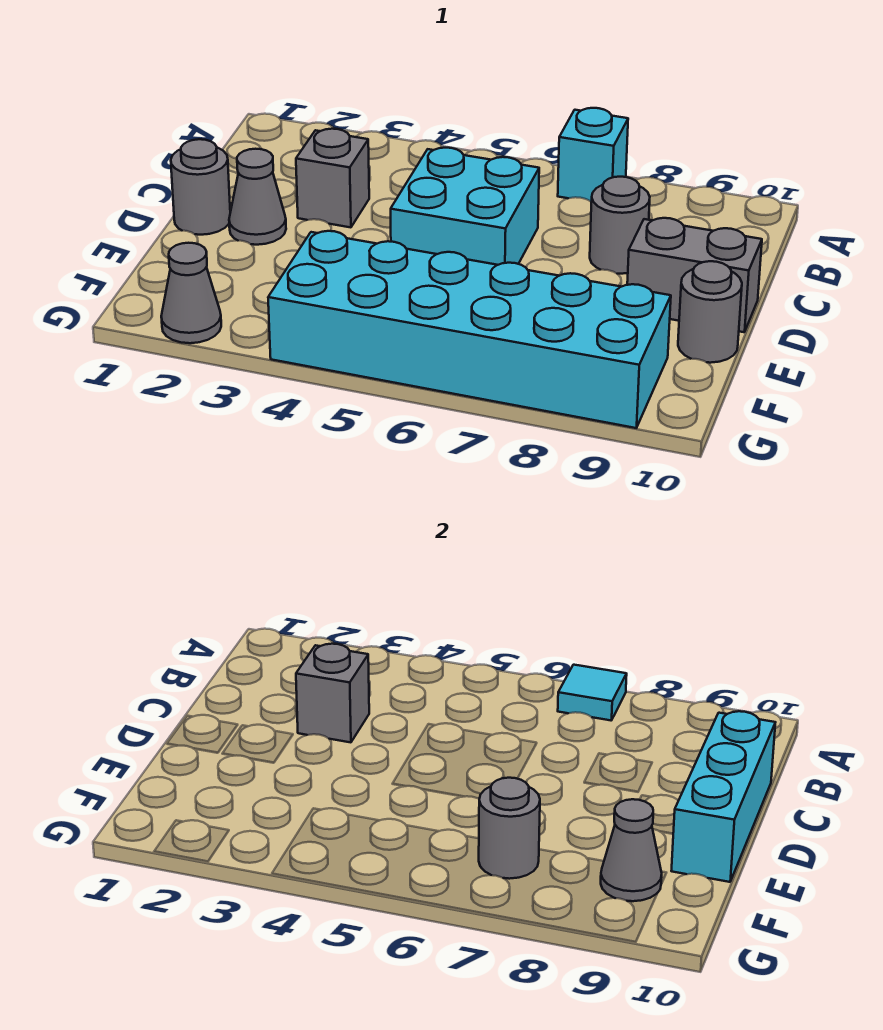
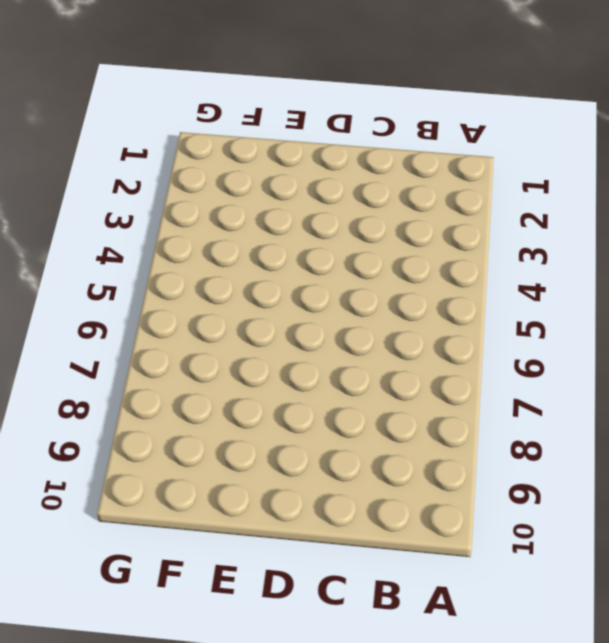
none -> cyan brick A7 level 1
none -> grey brick C3 level 1
none -> cyan brick C5:D6 level 1

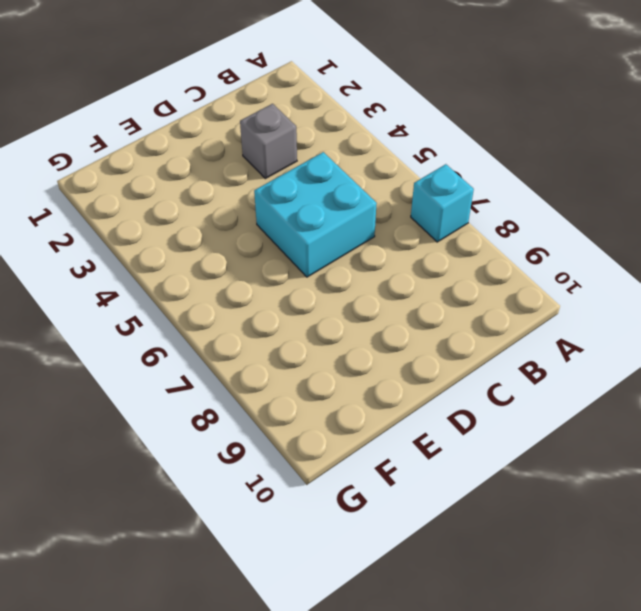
none -> grey round brick C8 level 1
none -> grey round brick D1 level 1
none -> grey cone D2 level 1

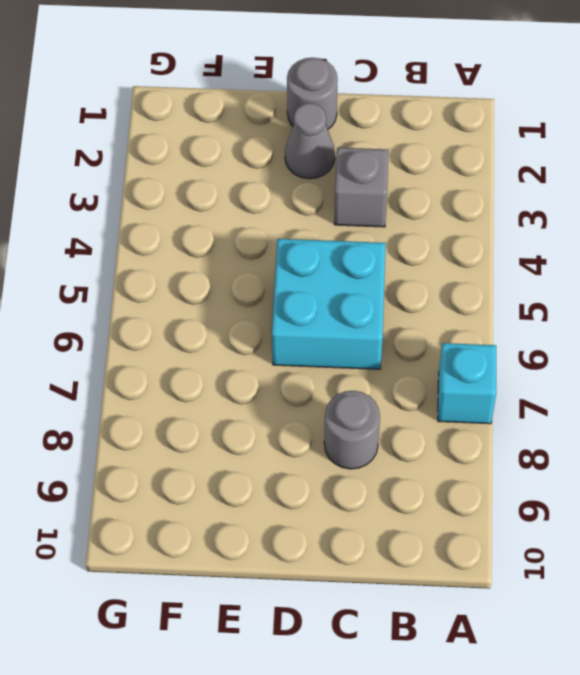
none -> grey brick D9:D10 level 1
none -> grey round brick E10 level 1
none -> cyan brick F4:G9 level 1

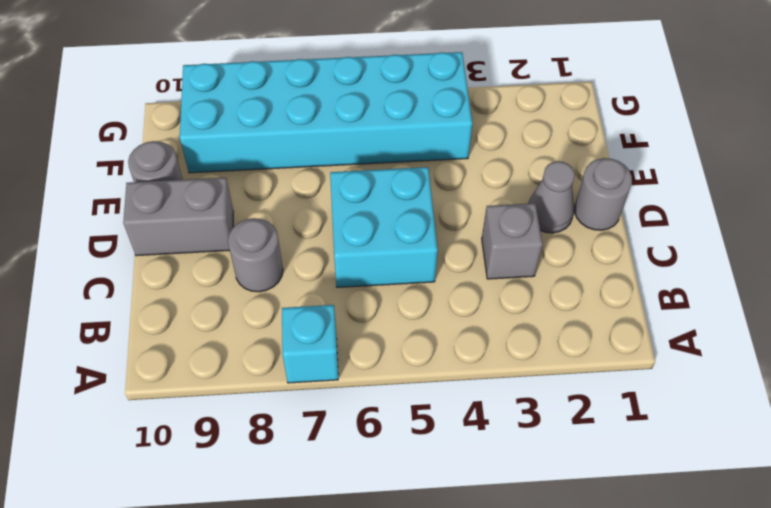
none -> grey cone G2 level 1
none -> cyan tile A7 level 2
none -> grey brick C3 level 2

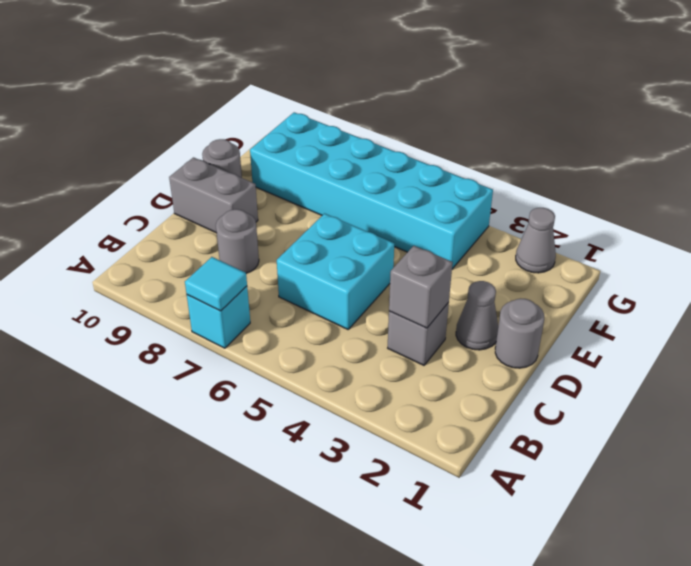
none -> cyan brick C10:E10 level 2
none -> grey round brick F7 level 2
none -> grey cone F9 level 2

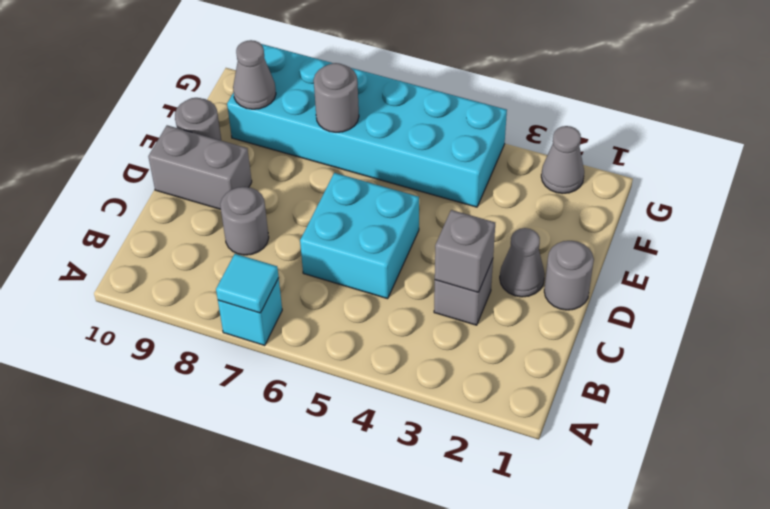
none -> cyan brick C10:E10 level 2

